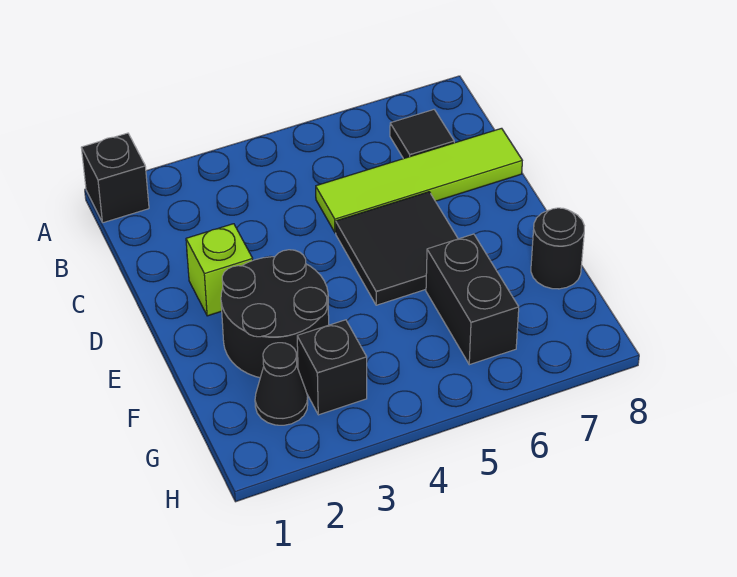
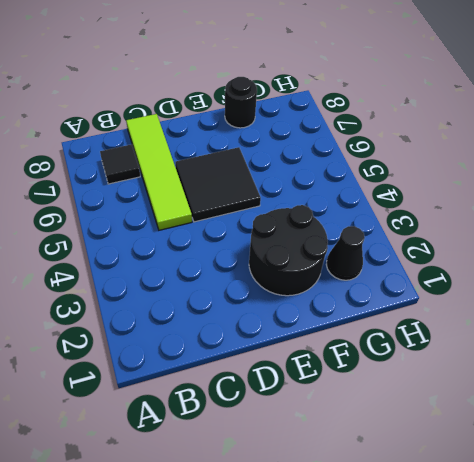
none -> black brick A1 level 1
none -> lime brick D2 level 1

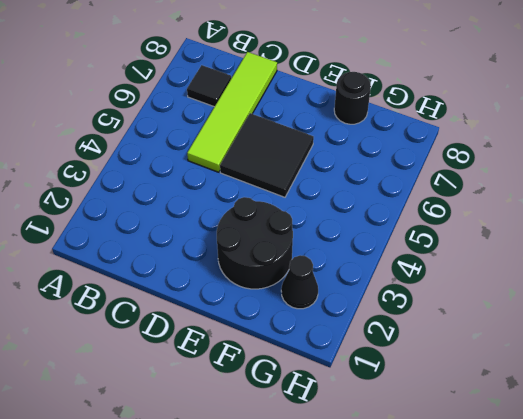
none -> black brick A1 level 1
none -> lime brick D2 level 1

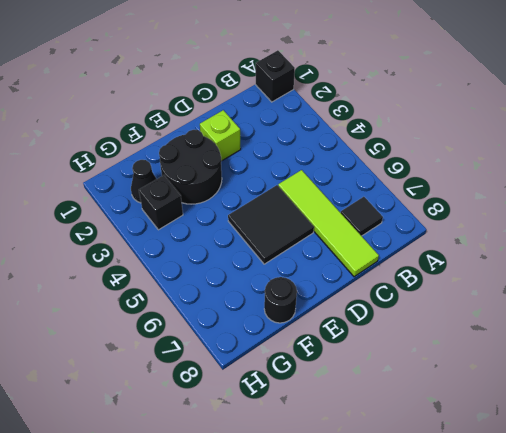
none -> black brick F6:G6 level 1

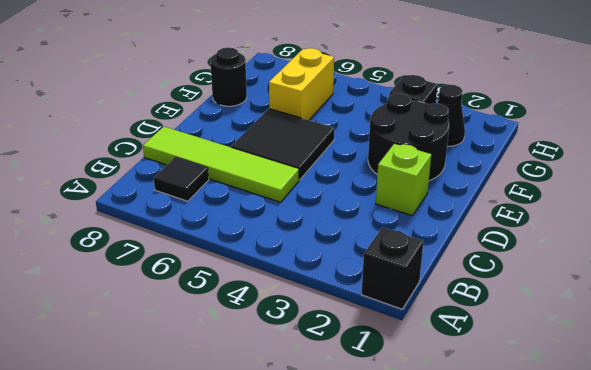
yellow brick F6:G6 level 1 -> black brick F6:G6 level 1

